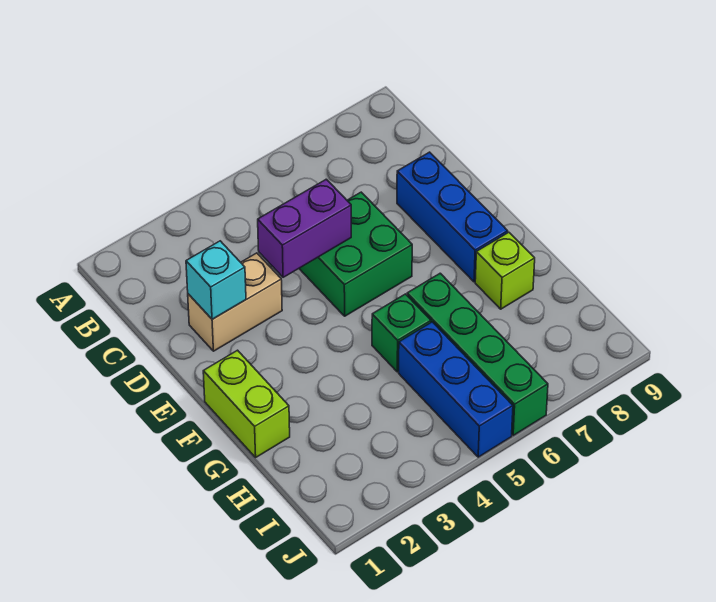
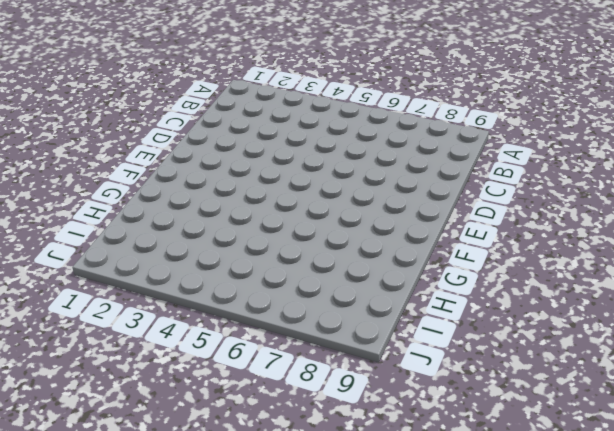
none -> tan brick D2:D3 level 1
none -> green brick D5:E6 level 1

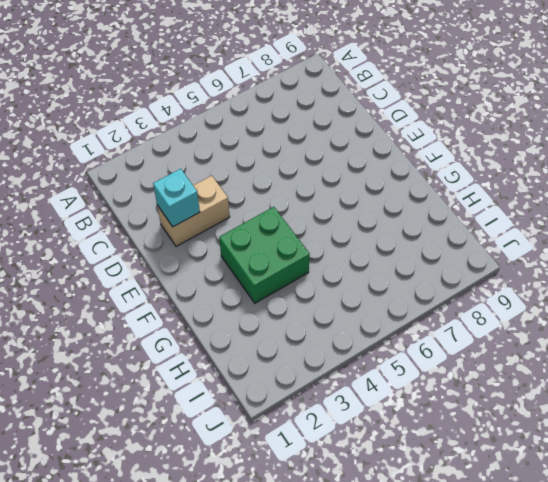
green brick F3:G4 level 1 -> green brick D5:E6 level 1
none -> blue brick D8:F8 level 1
none -> lime brick F1:G1 level 1

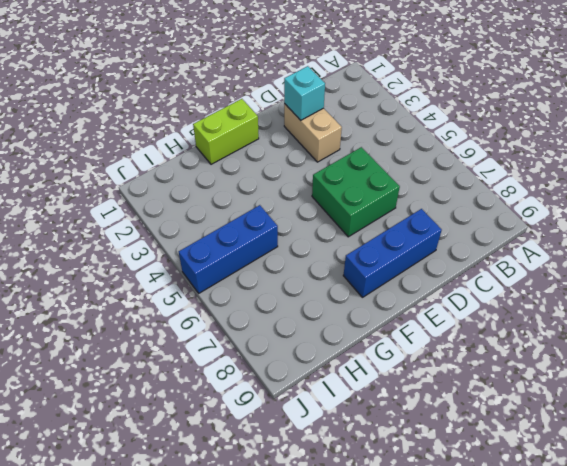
none -> green brick G5 level 1
none -> green brick G6:J6 level 1

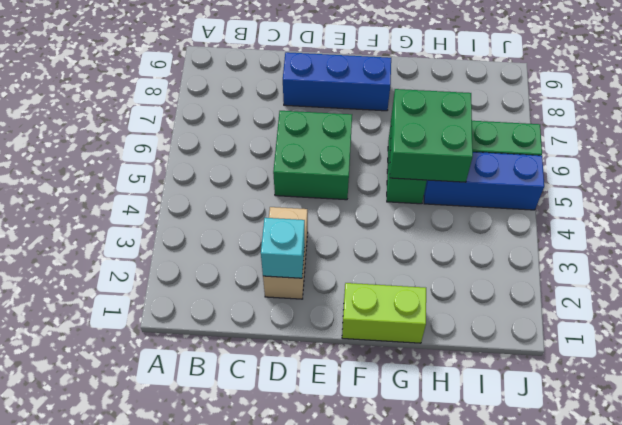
green brick G5:H6 level 2 -> none
none -> lime brick G8 level 1
none -> purple brick D4:D5 level 2

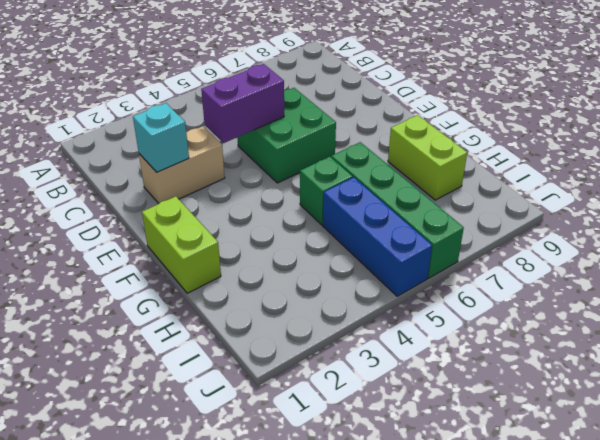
lime brick G8:H8 level 1 -> lime brick G8 level 1
none -> blue brick D8:F8 level 1

